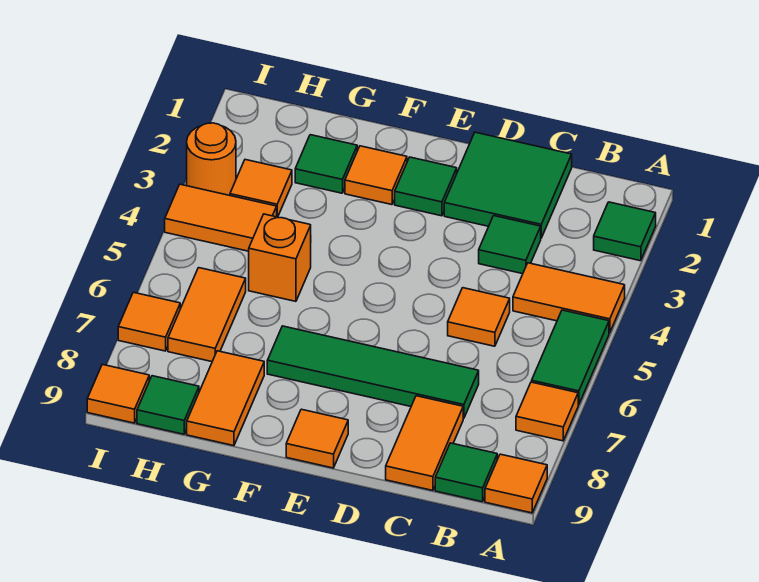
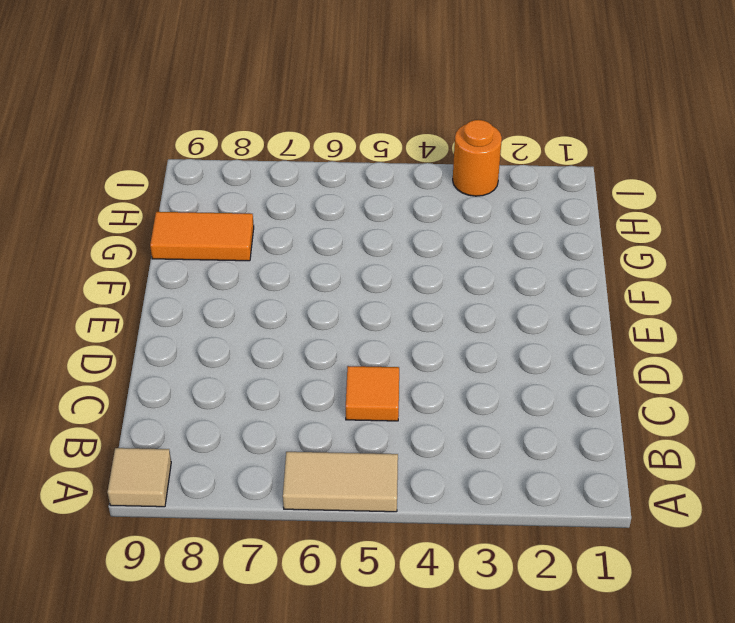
tan tile A5:A6 level 1 -> green tile A5:A6 level 1
tan tile A9 level 1 -> orange tile A9 level 1
none -> green tile A2 level 1
none -> orange tile A4:B4 level 1
none -> orange tile A7 level 1

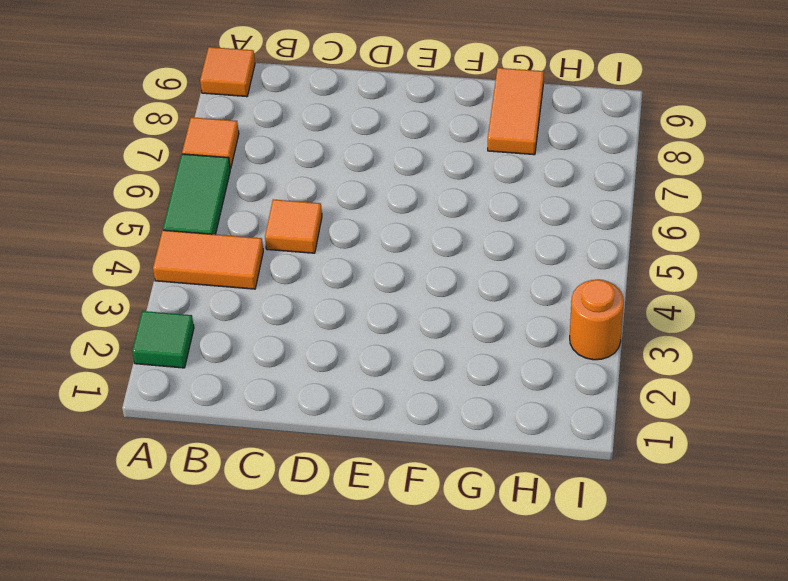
none -> green tile B9 level 1
none -> green tile C1:D2 level 1
none -> green tile C3 level 1

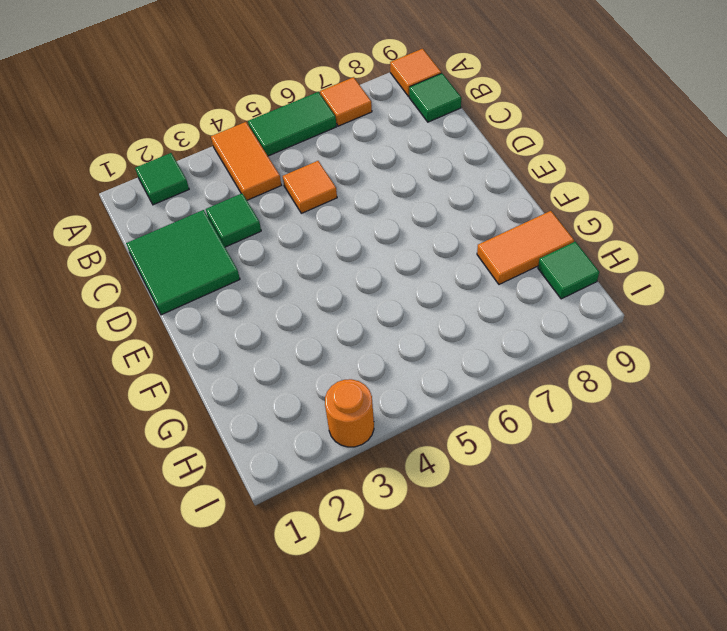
none -> green tile C7:F7 level 1
none -> orange tile C8:C9 level 1
none -> green tile E2 level 1

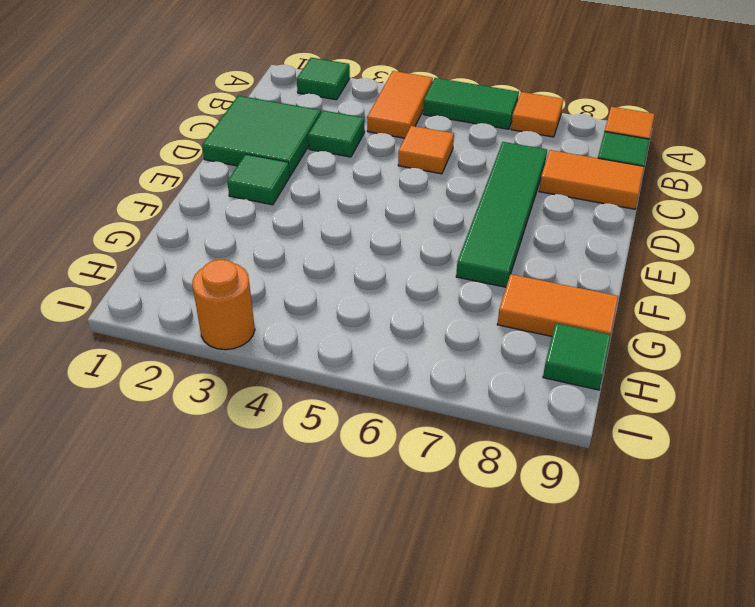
none -> orange tile E9 level 1
none -> orange tile F2 level 1
none -> green tile G2 level 1

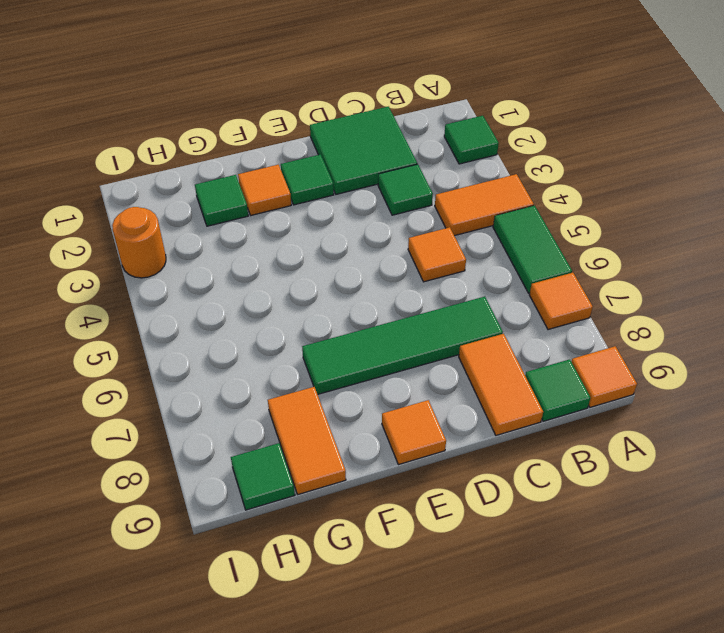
none -> orange brick G5 level 1
none -> orange tile H3 level 1
none -> orange tile H4:I4 level 1

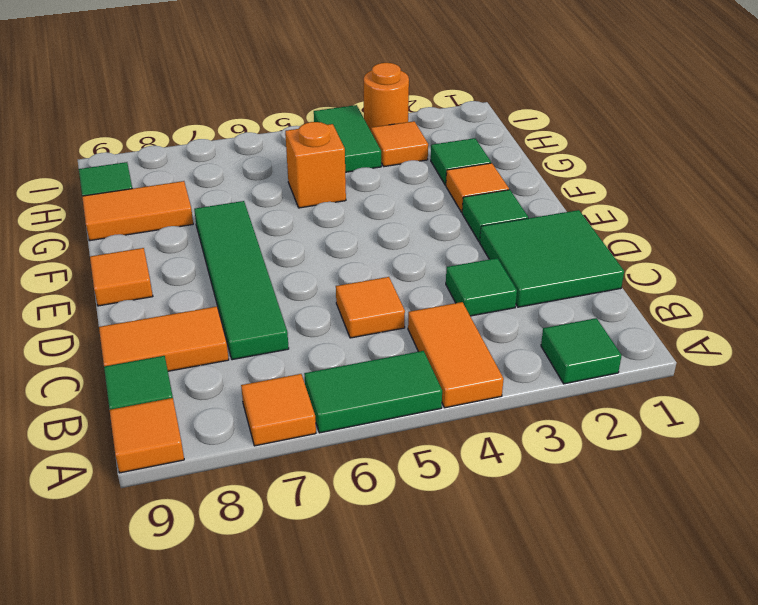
green tile H4:I4 level 1 -> orange tile H4:I4 level 1
none -> orange tile H6:H7 level 1
none -> orange tile I7 level 1
none -> orange tile I9 level 1

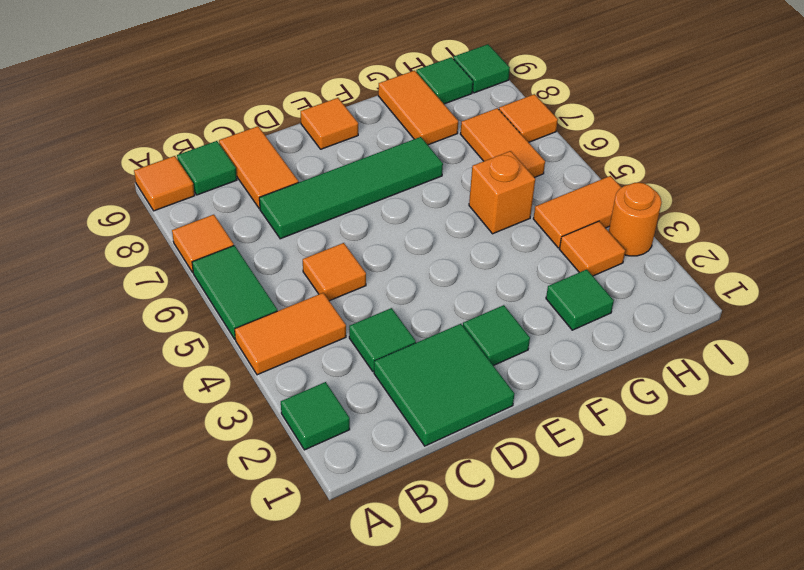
green tile I9 level 1 -> orange tile I9 level 1
none -> orange tile F2 level 1

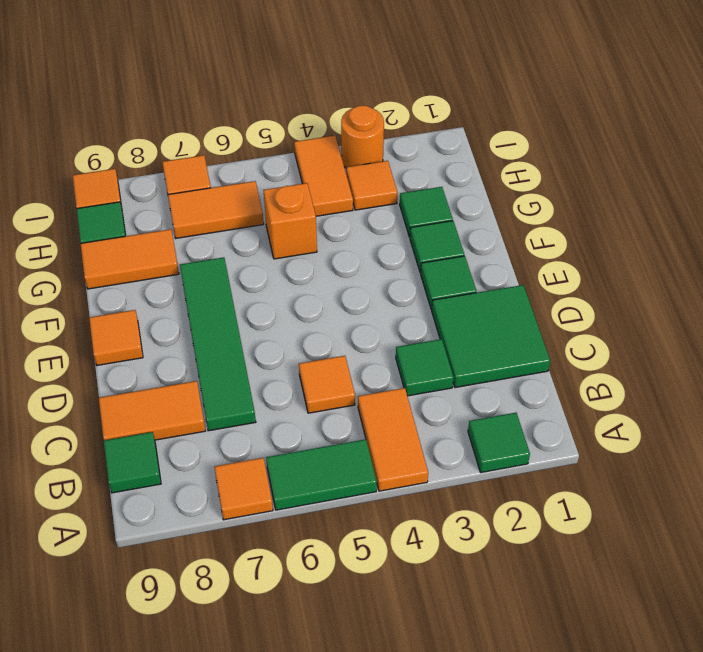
green tile F2 level 1 -> orange tile F2 level 1
none -> orange tile A9 level 1

